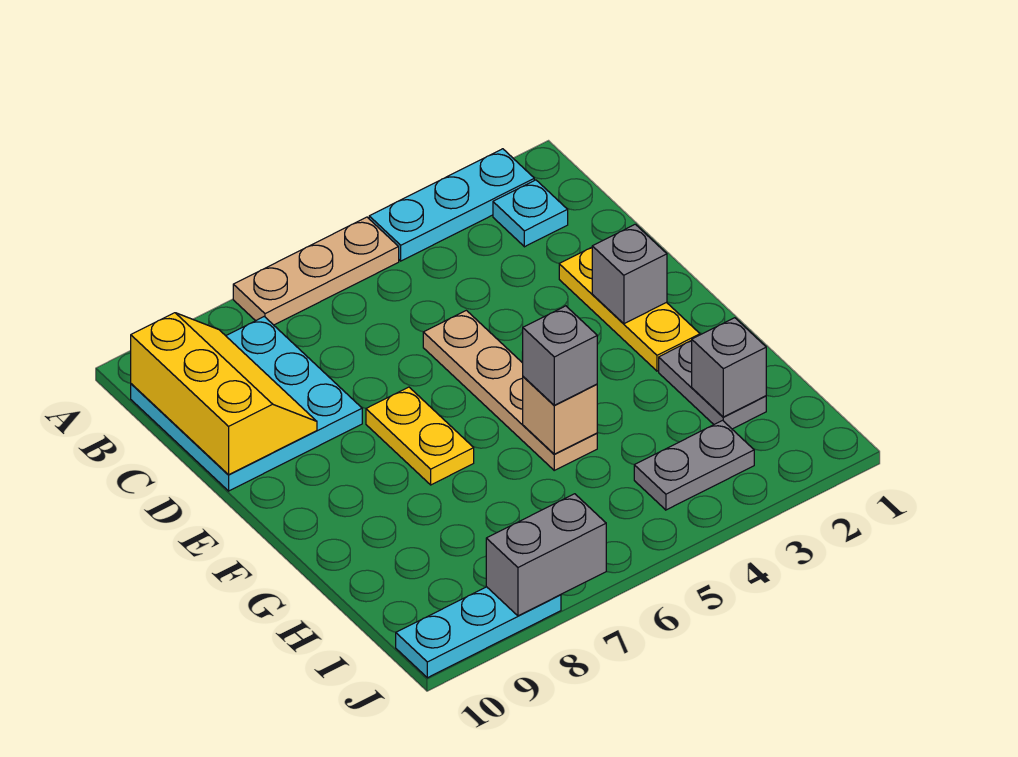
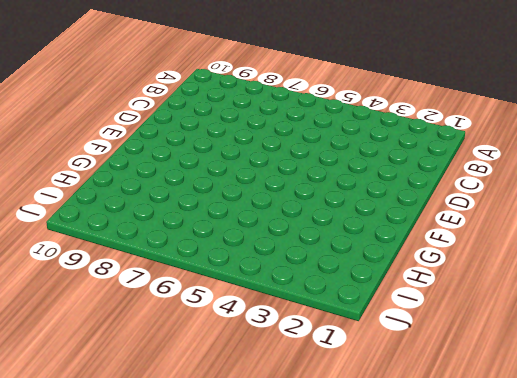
none -> cyan plate A2:A4 level 1
none -> tan plate A5:A7 level 1
none -> cyan plate B2 level 1

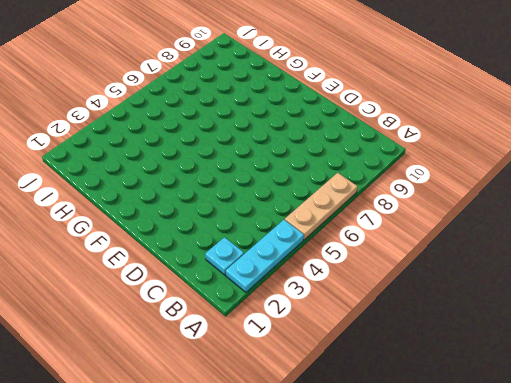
none -> cyan plate B8:D10 level 1
none -> yellow plate D2:F2 level 1
none -> tan plate D5:G5 level 1

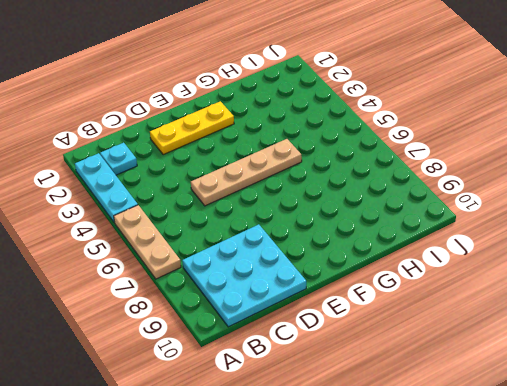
none -> yellow plate E7:F7 level 1
none -> grey plate G2:H2 level 1
none -> grey plate I3:I4 level 1

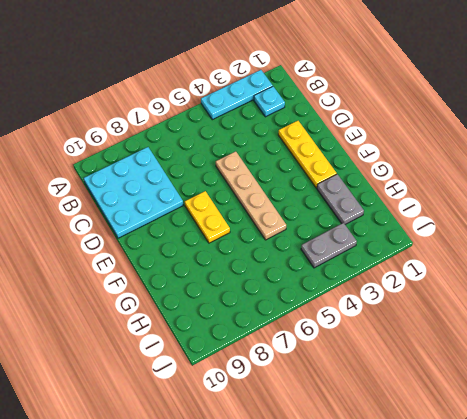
none -> tan plate A5:A7 level 1
none -> cyan plate J8:J10 level 1
none -> yellow slope B9:D10 level 2 top 10

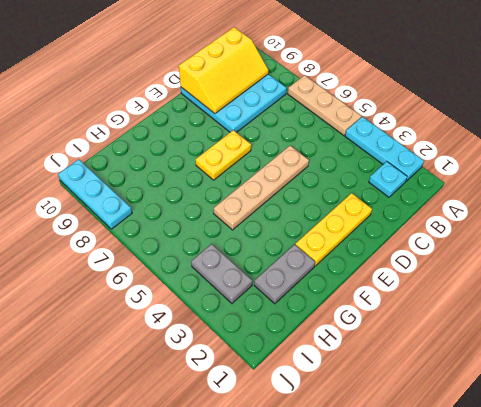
none -> grey brick E2 level 2
none -> tan brick G5 level 2
none -> grey brick H2 level 2

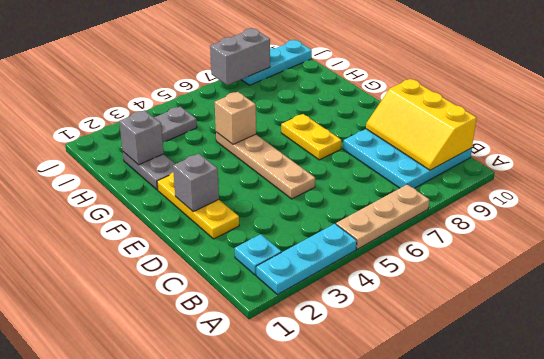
none -> grey brick G5 level 3

